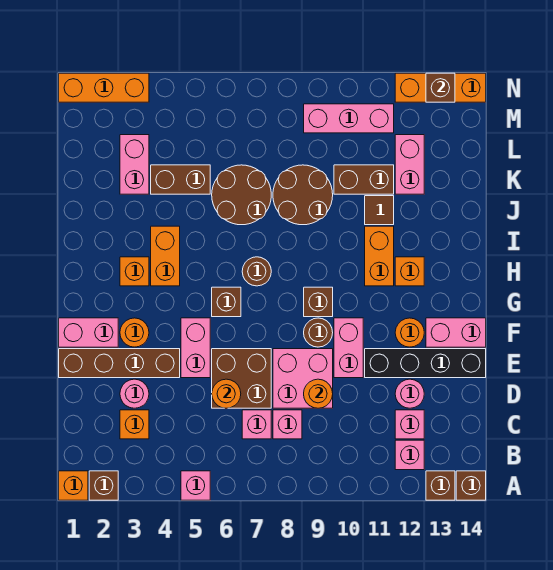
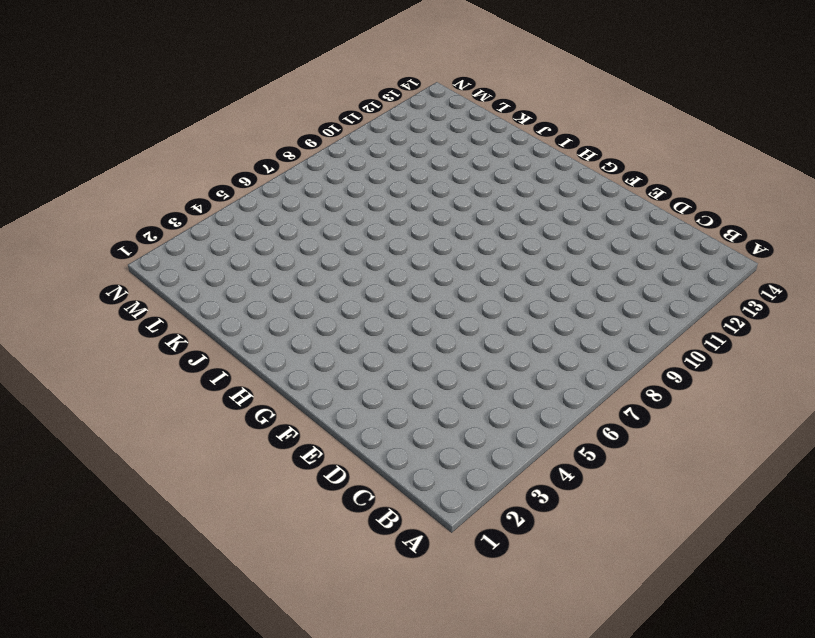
none -> orange brick A1 level 1
none -> brown brick A2 level 1
none -> pink brick A5 level 1
none -> brown brick A13 level 1

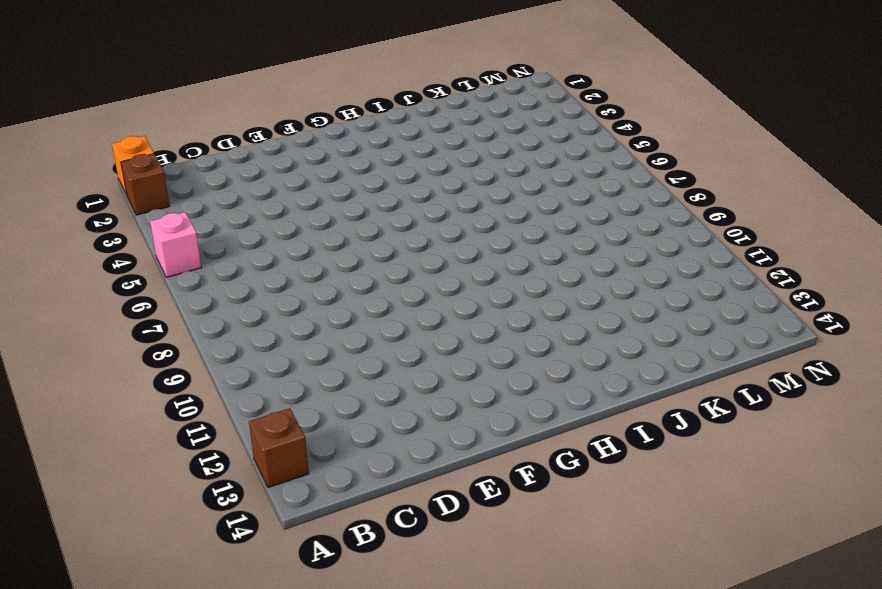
none -> brown brick A14 level 1
none -> pink brick B12 level 1
none -> orange brick C3 level 1
none -> pink brick C7 level 1

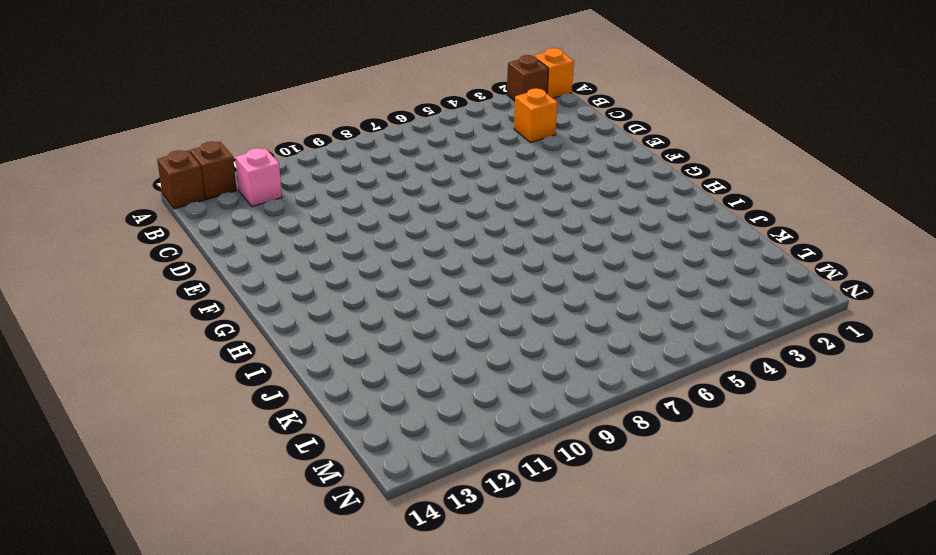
none -> pink brick A5 level 1
none -> pink brick C7 level 1
none -> pink brick C8 level 1
none -> pink brick C12 level 1

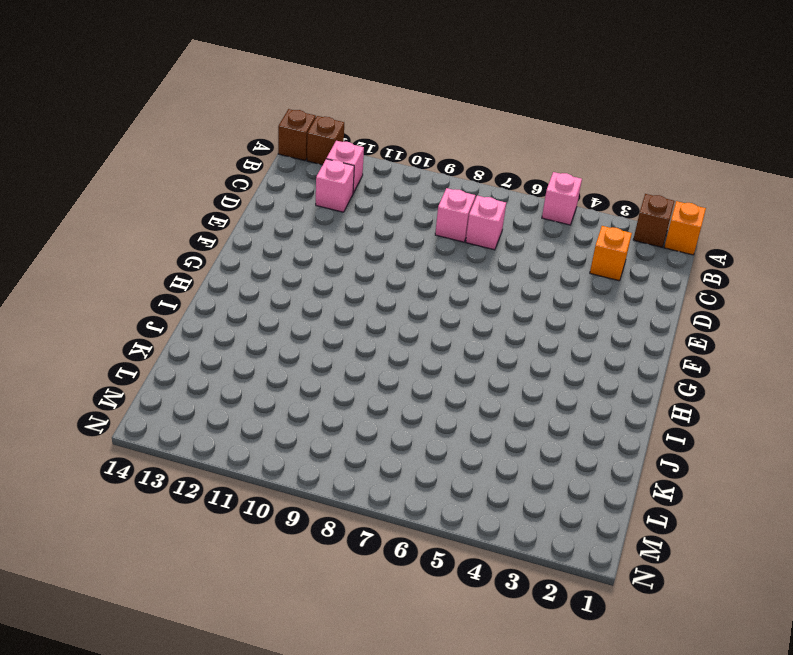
none -> pink round brick D3 level 1
none -> brown brick D6:E7 level 1
none -> pink brick D8:E9 level 1
none -> pink round brick D12 level 1

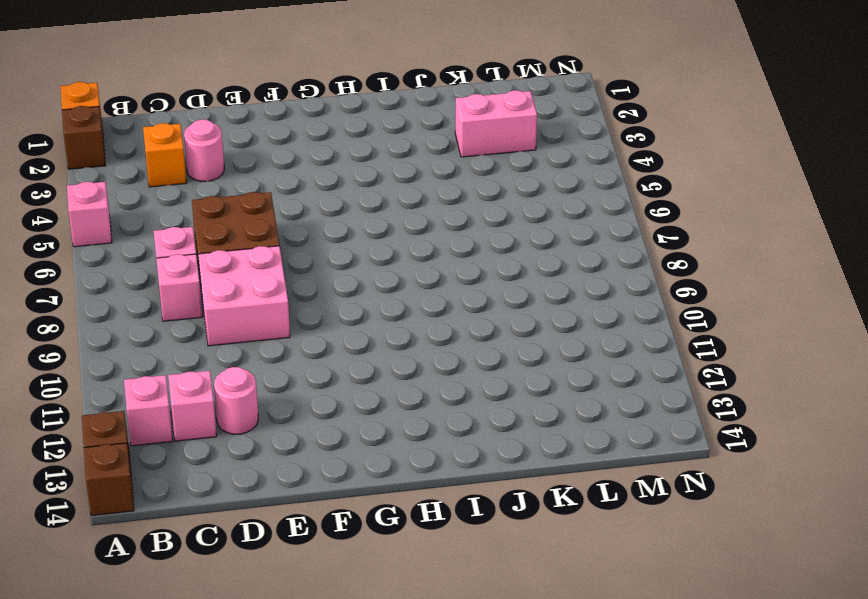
none -> brown brick E1:E4 level 1
none -> pink brick E5:F5 level 1
none -> pink brick E10:F10 level 1
none -> black brick E11:E14 level 1

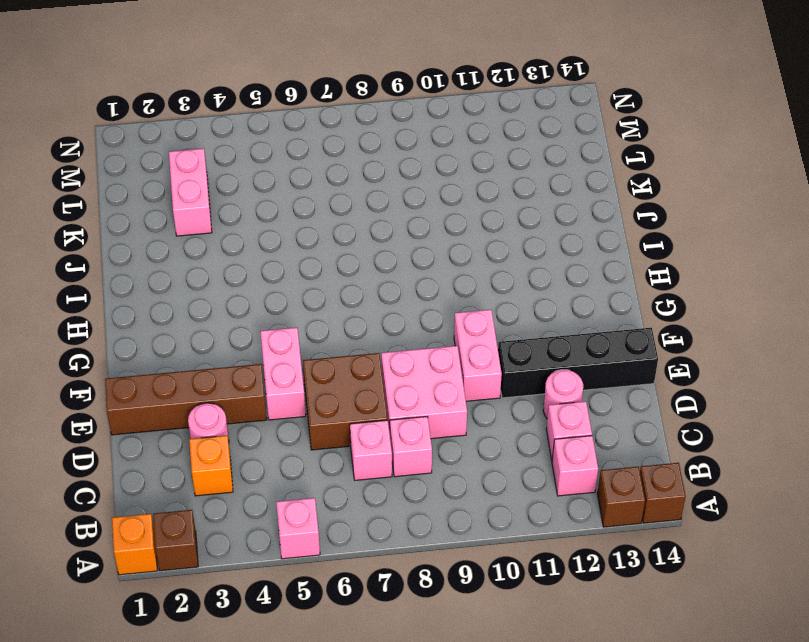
none -> pink brick F1:F2 level 1
none -> orange round brick F3 level 1
none -> brown round brick F9 level 1
none -> orange round brick F12 level 1

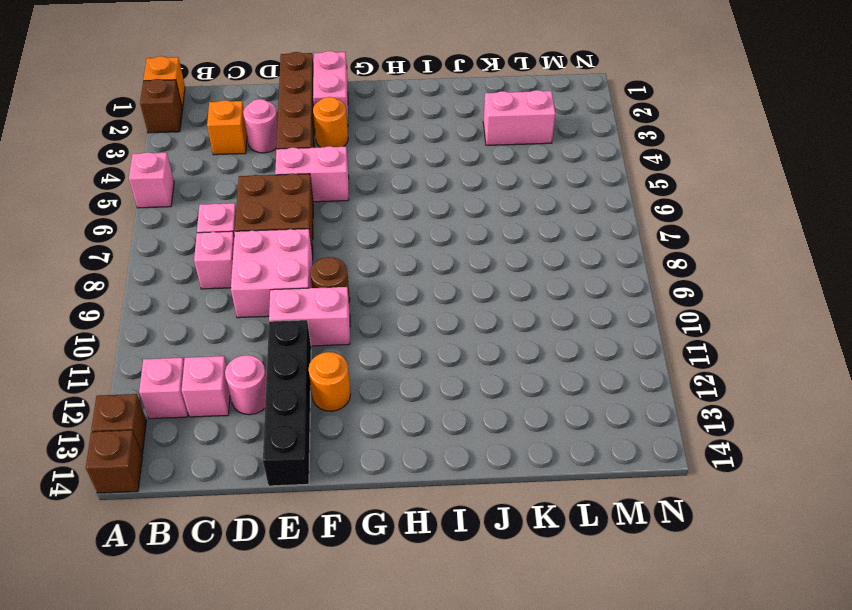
none -> pink brick F13:F14 level 1
none -> brown brick G6 level 1
none -> brown brick G9 level 1
none -> orange brick H3 level 1

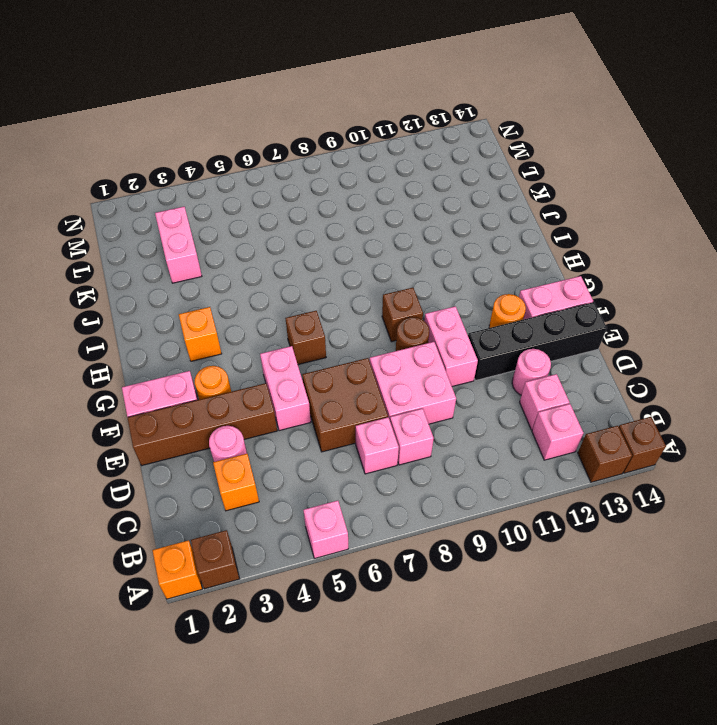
none -> orange brick H4:I4 level 1
none -> brown round brick H7 level 1
none -> orange brick H11:I11 level 1
none -> orange brick H12 level 1

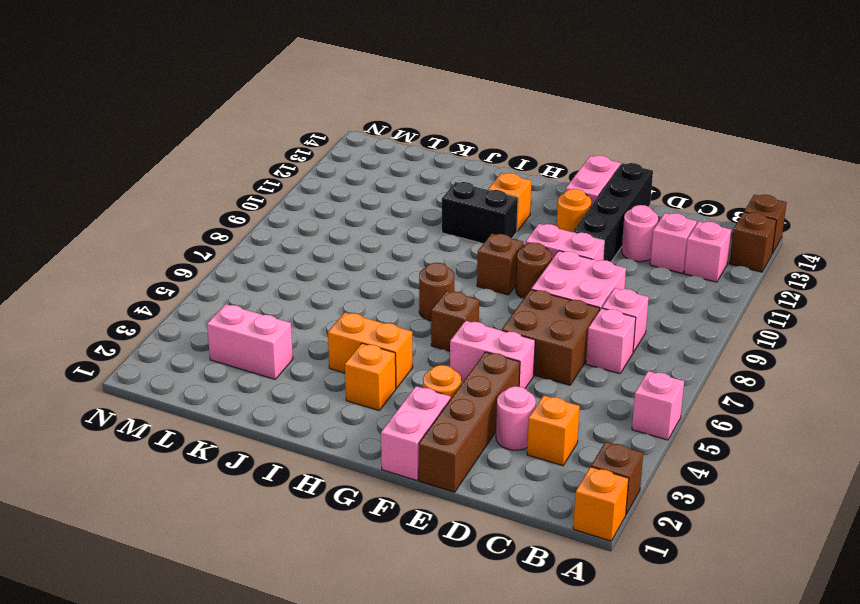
black brick H11:I11 level 1 -> orange brick H11:I11 level 1
none -> brown round brick J6:K7 level 1
none -> brown round brick J8:K9 level 1
none -> brown tile J11 level 1
none -> brown brick K4:K5 level 1

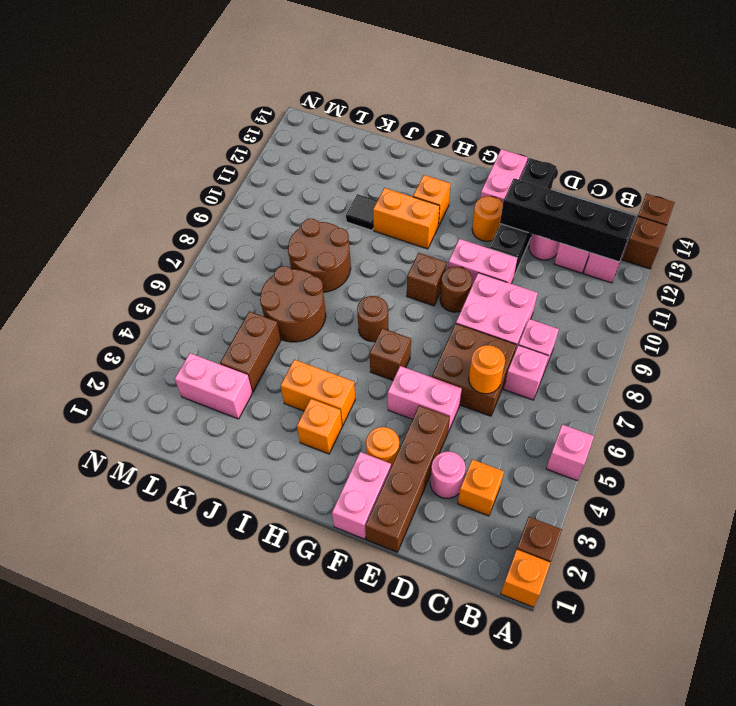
black brick B12:E12 level 2 -> none
black tile J11 level 1 -> brown tile J11 level 1
none -> brown brick K10:K11 level 1
none -> pink brick K12:L12 level 1
none -> pink brick M9:M11 level 1
none -> orange brick N1:N3 level 1

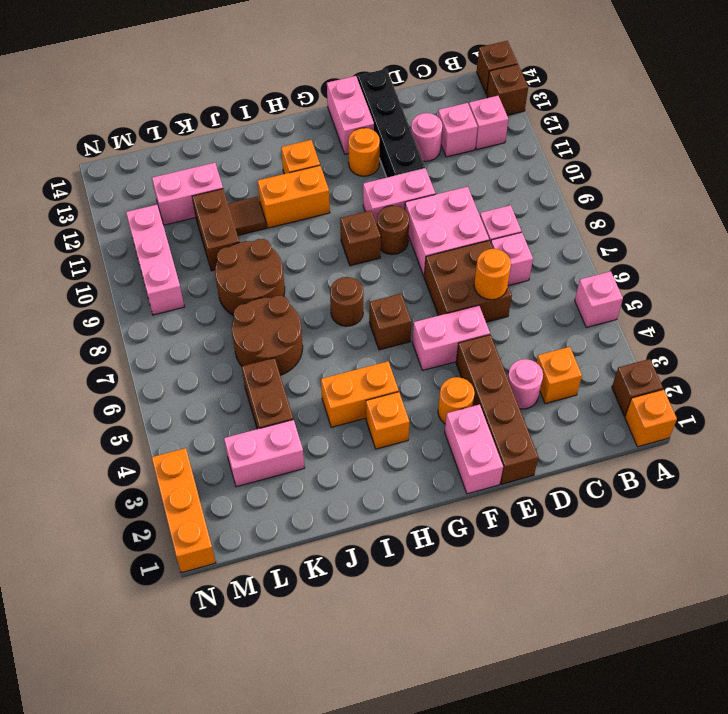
none -> orange brick N12:N14 level 1
none -> orange round brick D9 level 2
none -> brown brick N13 level 2

